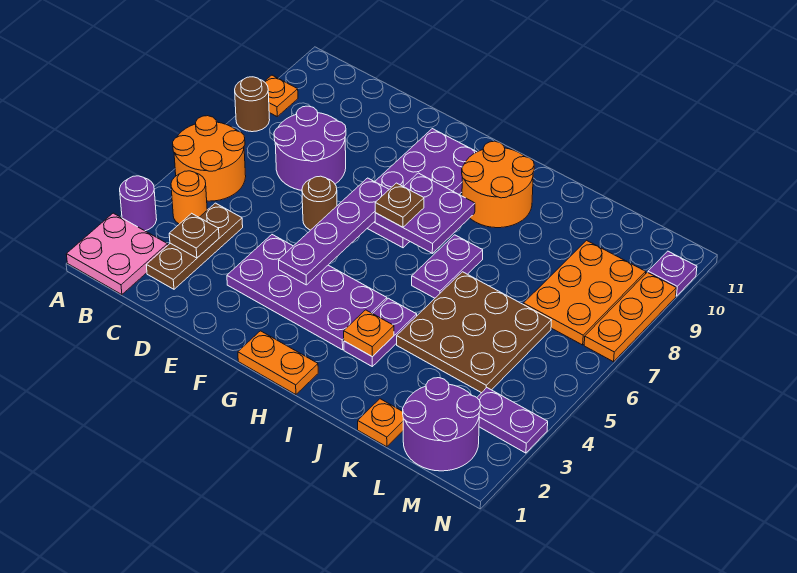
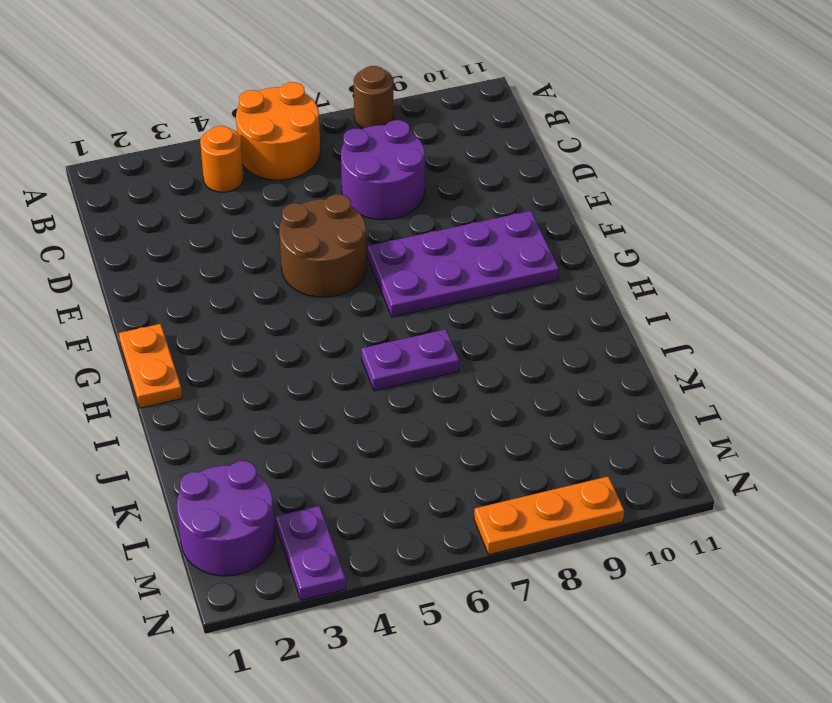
brown round brick E5:F6 level 1 -> brown round brick E6 level 1
none -> pink plate A1:B2 level 1
none -> purple round brick A3 level 1
none -> orange plate A9 level 1

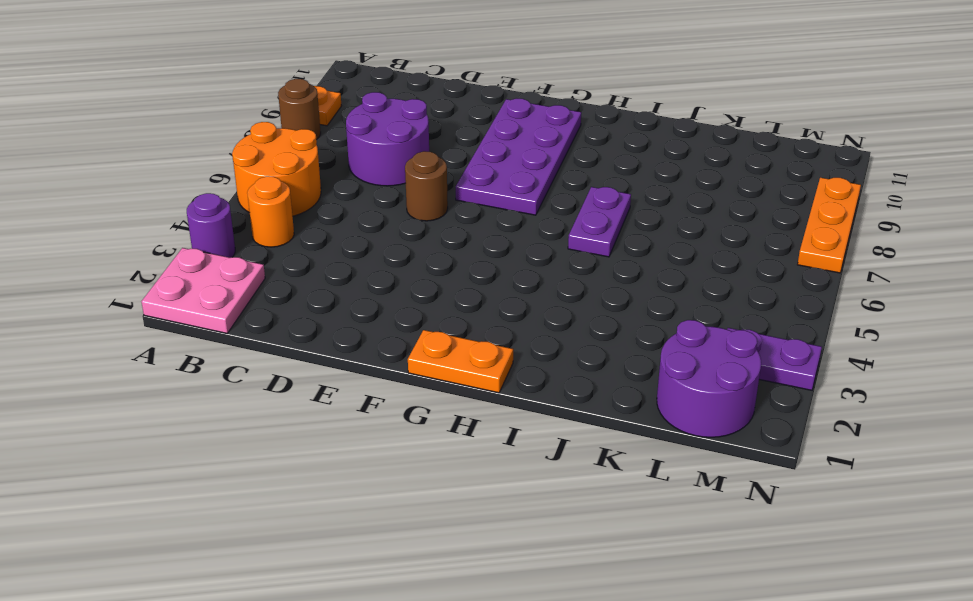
none -> brown plate C2:C4 level 1
none -> purple plate E3:H4 level 1
none -> orange round brick H9:I10 level 1

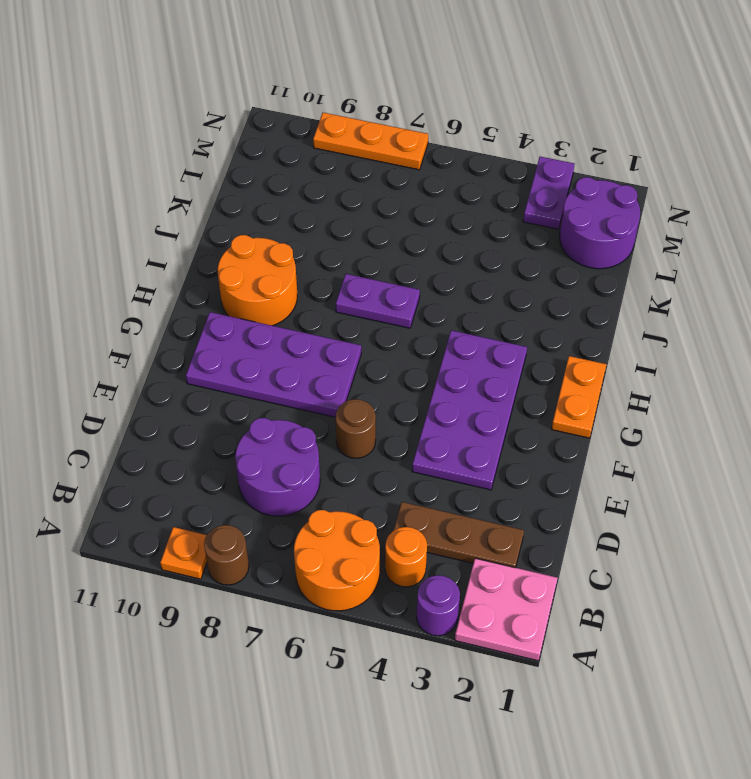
none -> purple plate I3:I4 level 1
none -> brown plate J4:L6 level 1
none -> orange plate K1 level 1

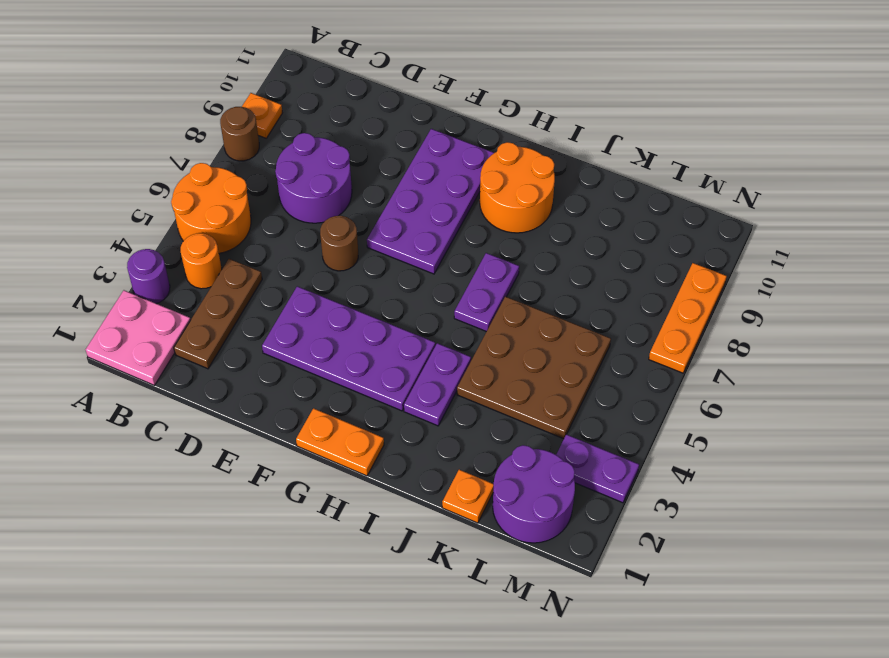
none -> orange plate L7:M9 level 1
none -> purple plate N10 level 1
none -> brown plate C3 level 2

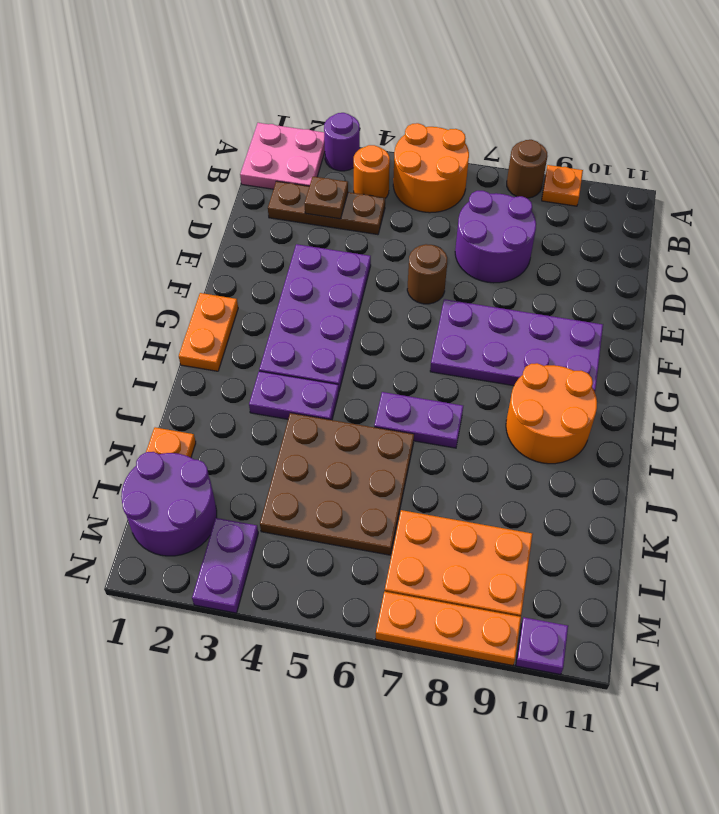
none -> purple plate F4:F7 level 2
none -> purple plate G7:H8 level 2
none -> orange plate I3 level 2

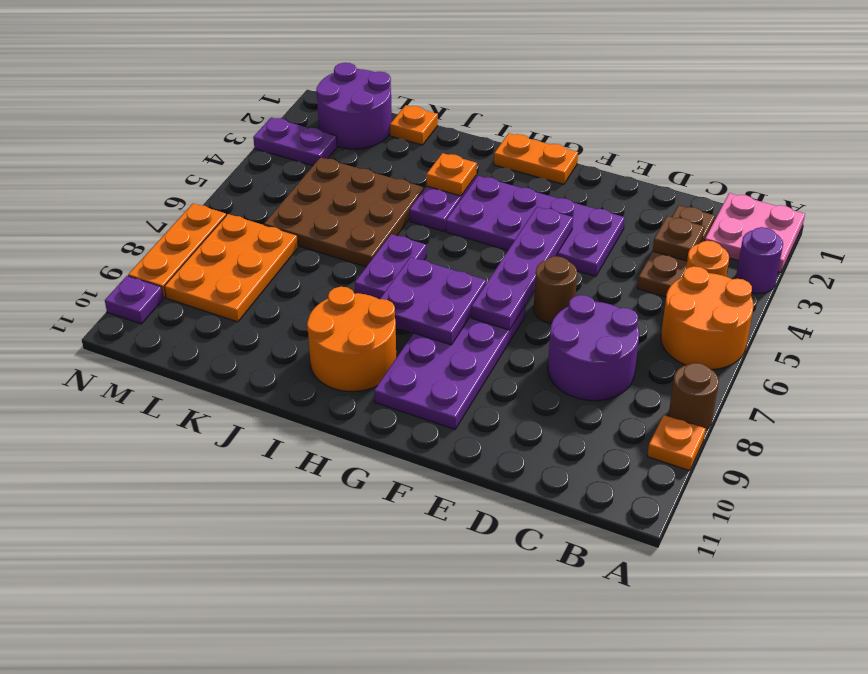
none -> brown plate G7 level 3

